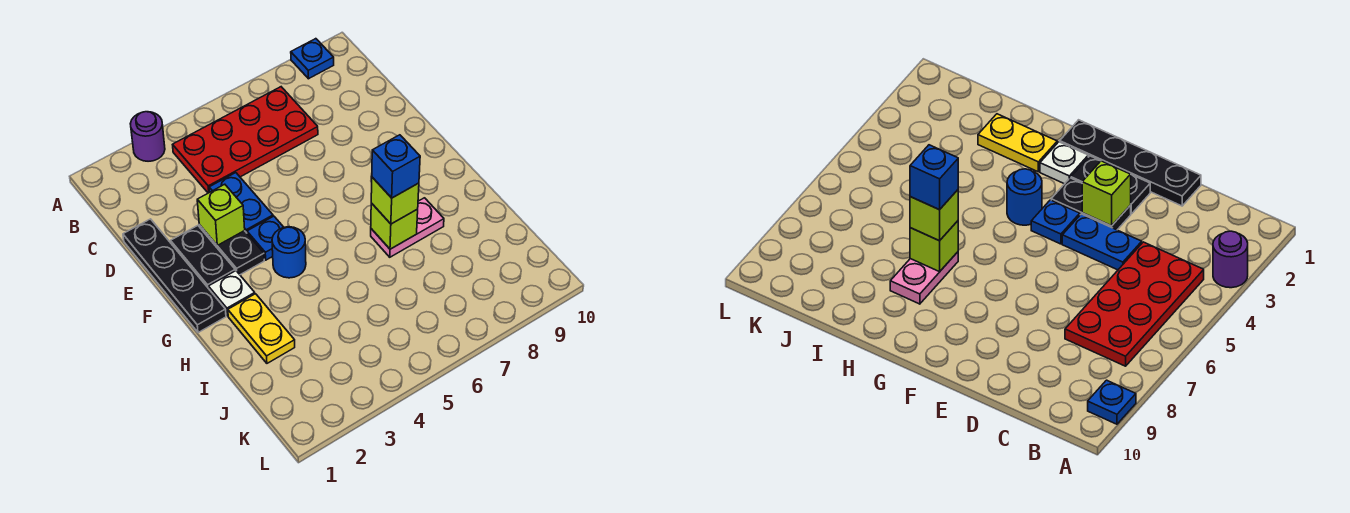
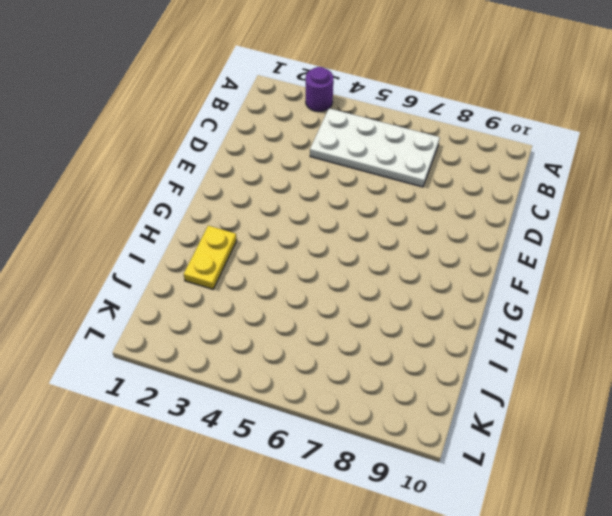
white plate B4:C7 level 1 -> red plate B4:C7 level 1
none -> blue plate A9 level 1
none -> black plate D1:G1 level 1
none -> blue plate D4:E4 level 1

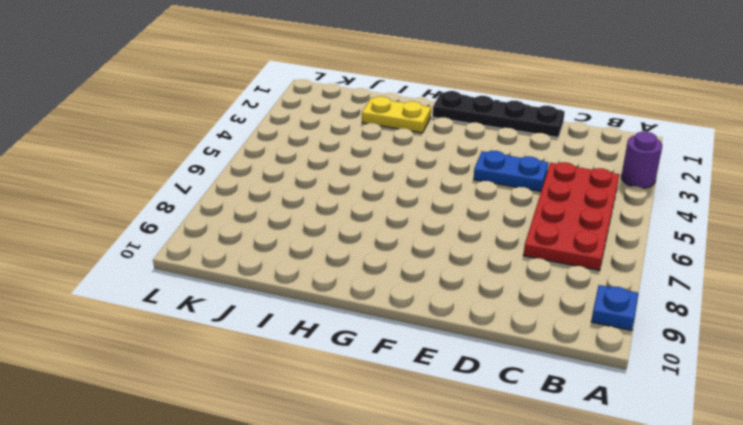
none -> black plate E2:F2 level 1
none -> black plate E3:F3 level 1
none -> blue plate F4 level 1

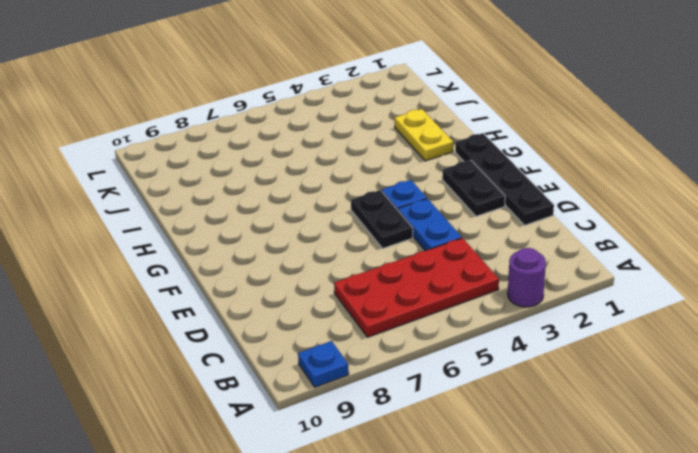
black plate E5:F5 level 1 -> black plate E3:F3 level 1
none -> white plate G2 level 1
none -> blue round brick G4 level 1
none -> pink plate H7:H8 level 1

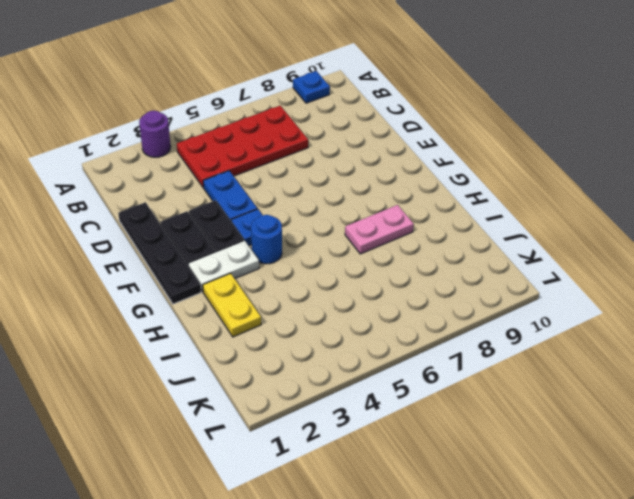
white plate G2:G3 level 1 -> white plate G2 level 1
none -> lime brick E3 level 2
none -> lime brick H7 level 2
none -> lime brick H7 level 3

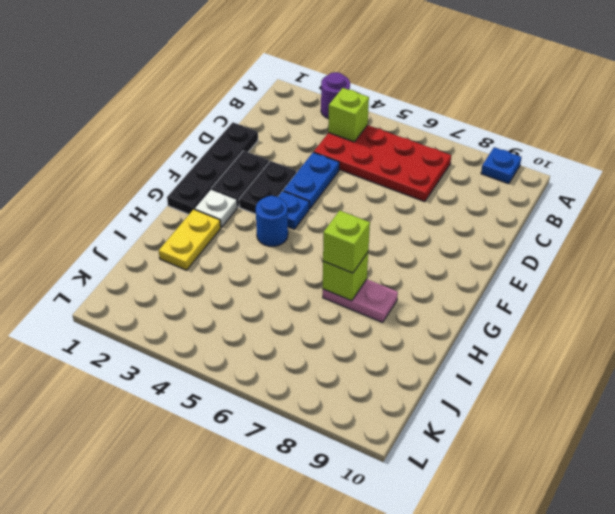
lime brick B4 level 2 -> lime brick E3 level 2
none -> blue brick H7 level 4

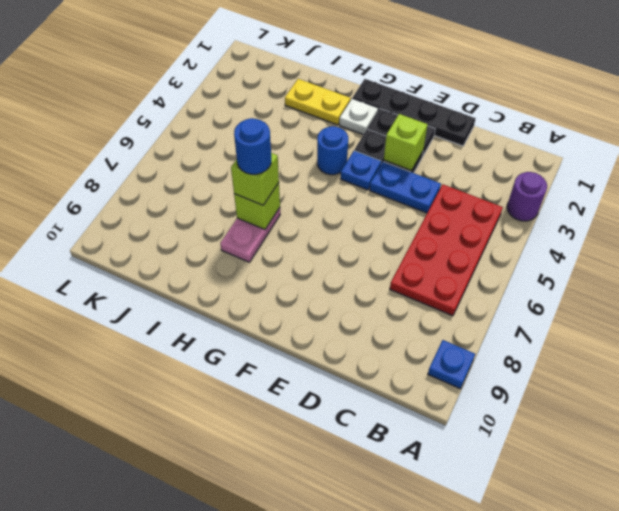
blue round brick H7 level 4 -> blue brick H7 level 4

